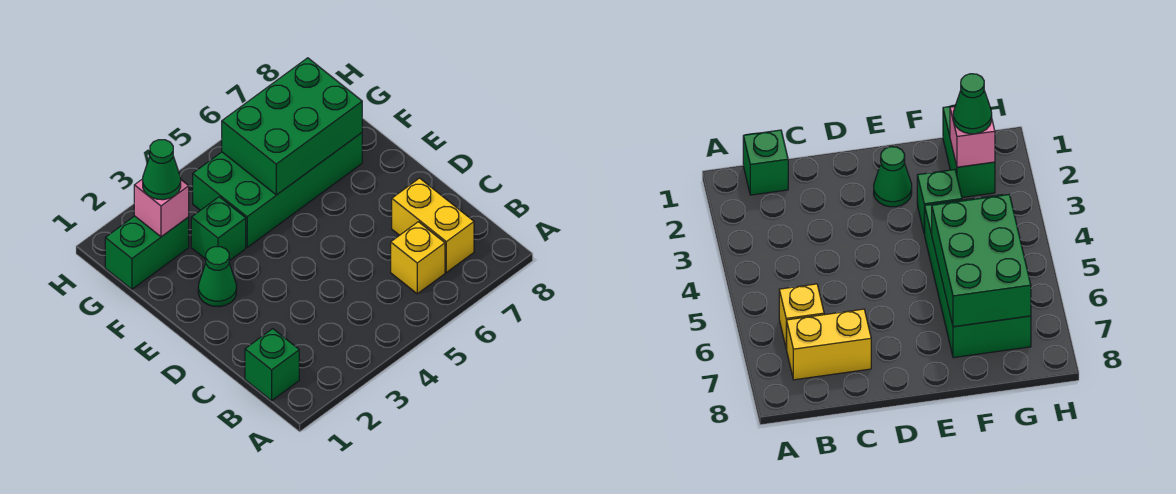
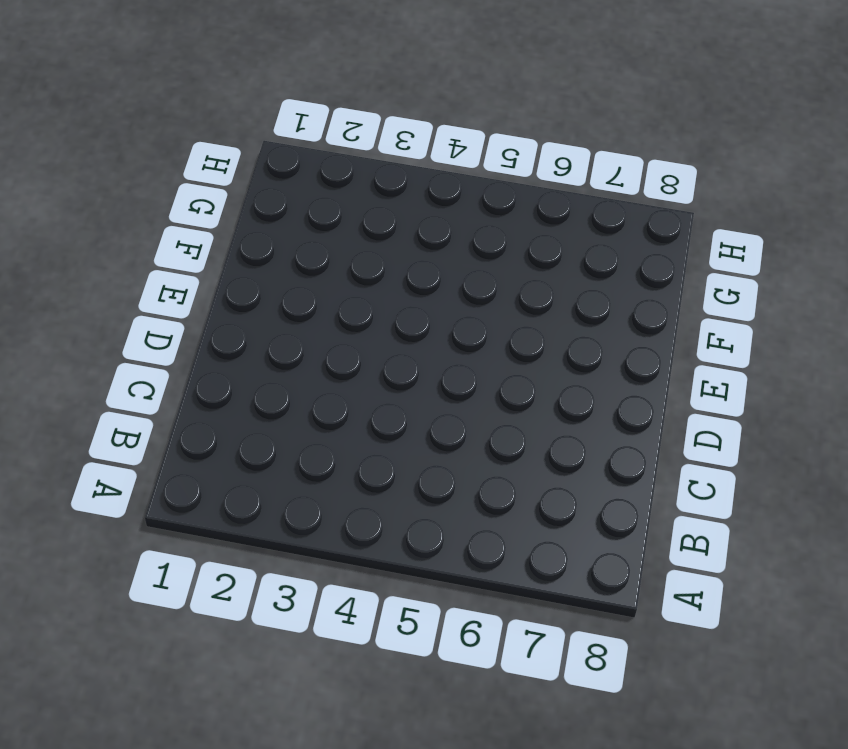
none -> green brick B1 level 1
none -> yellow brick B6 level 1

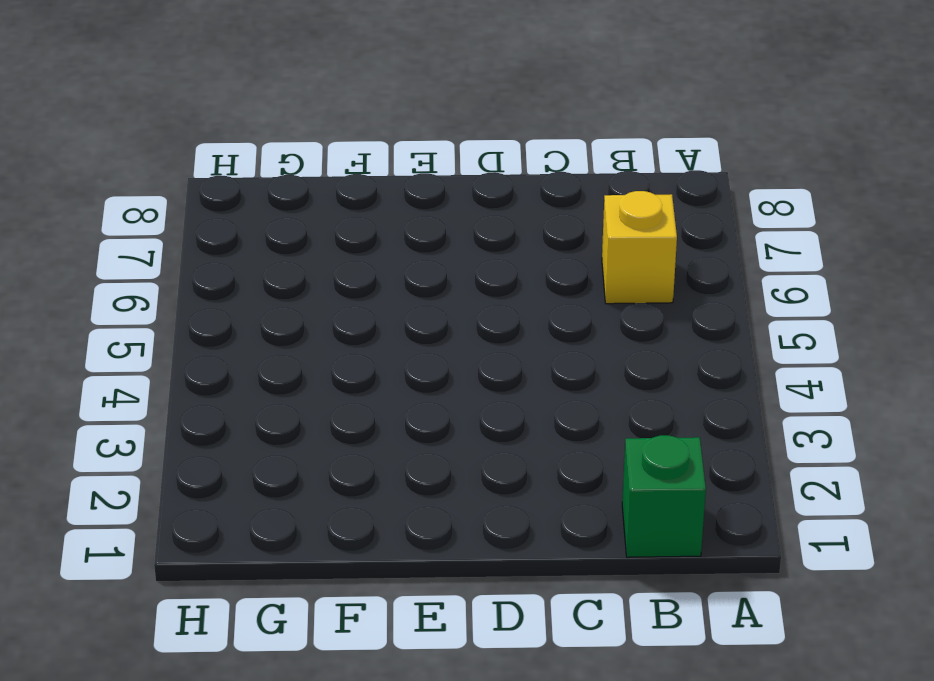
none -> yellow brick B7:C7 level 1
none -> green cone E2 level 1

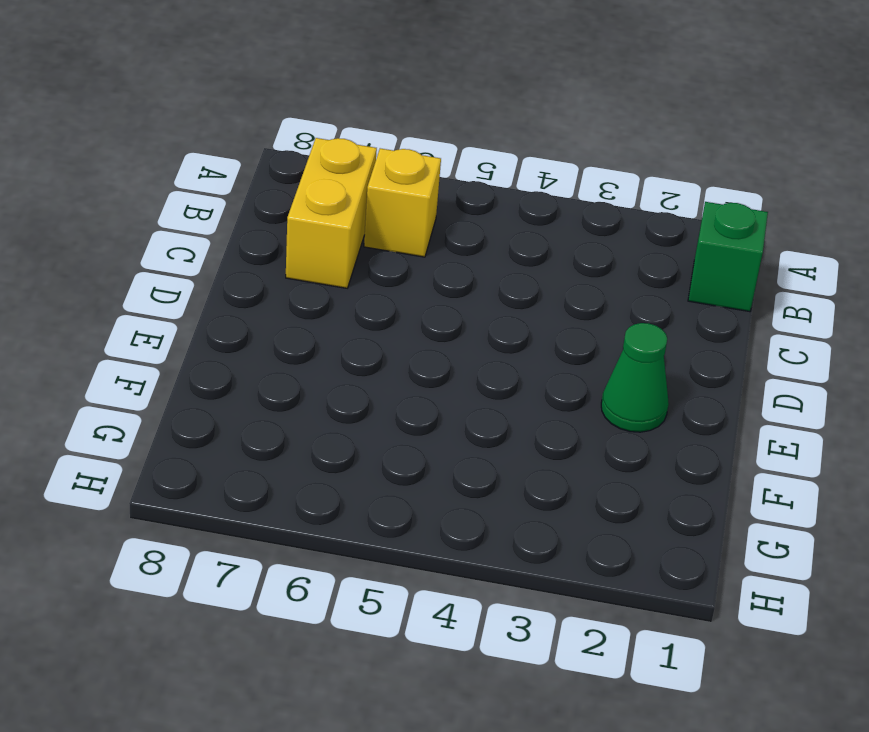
none -> green brick F3 level 1
none -> green brick F4:G7 level 1

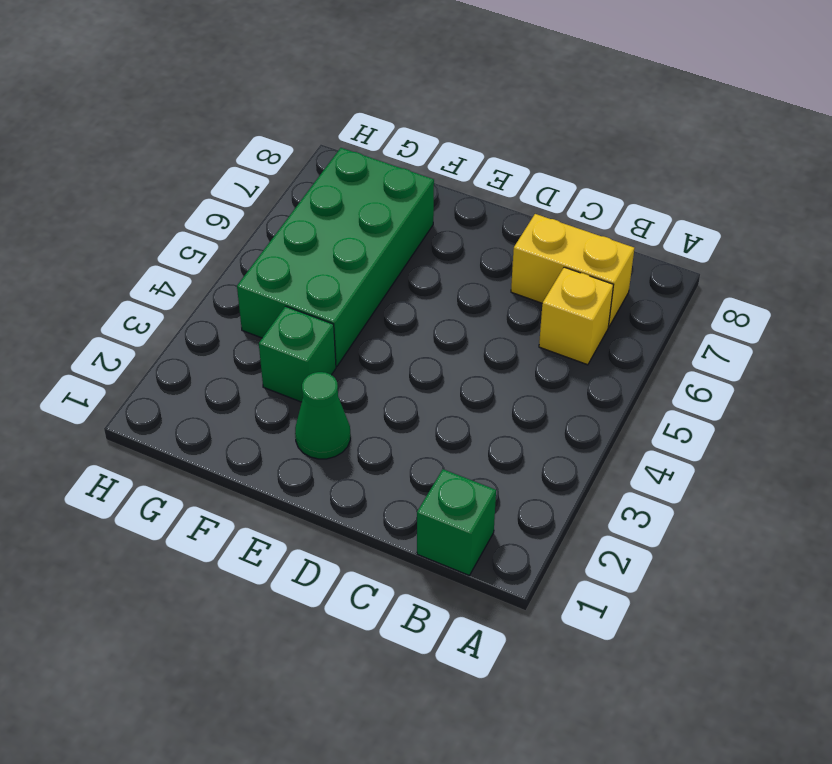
none -> green brick G1:G2 level 1
none -> green brick F5:G7 level 2

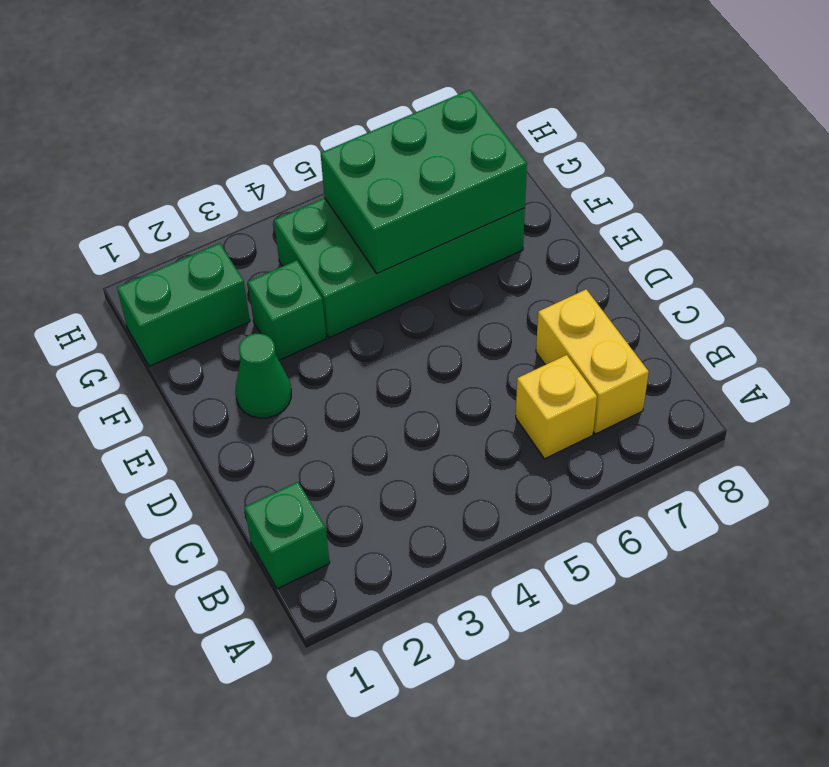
none -> pink brick G2 level 2
none -> green cone G2 level 3

